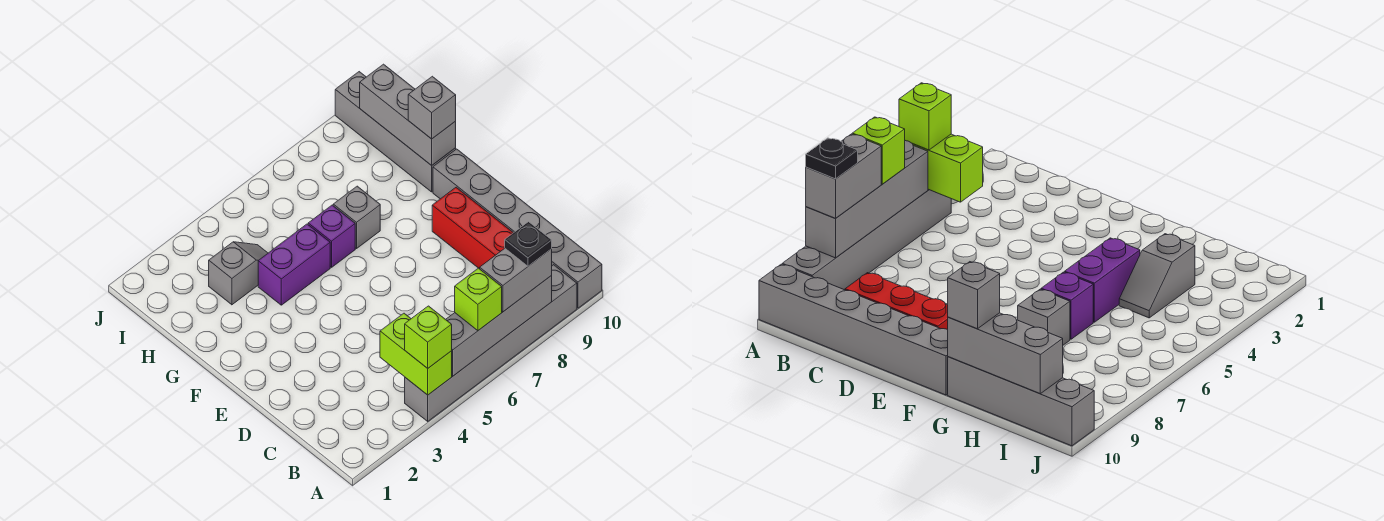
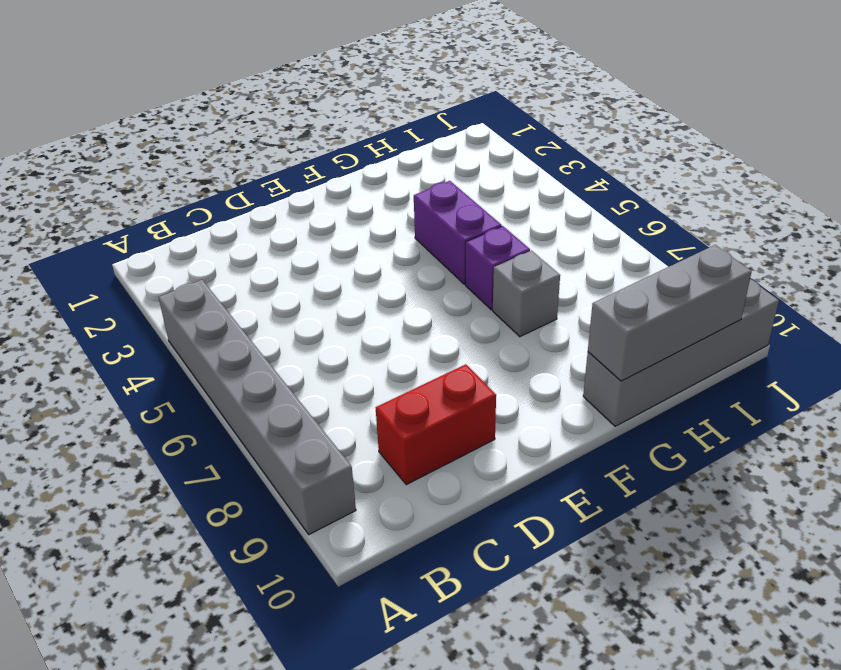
red brick C9:D9 level 1 -> red brick C9:E9 level 1
none -> grey brick A10:F10 level 1
none -> grey slope H3:H4 level 1 top 3
none -> lime brick A4:B4 level 2

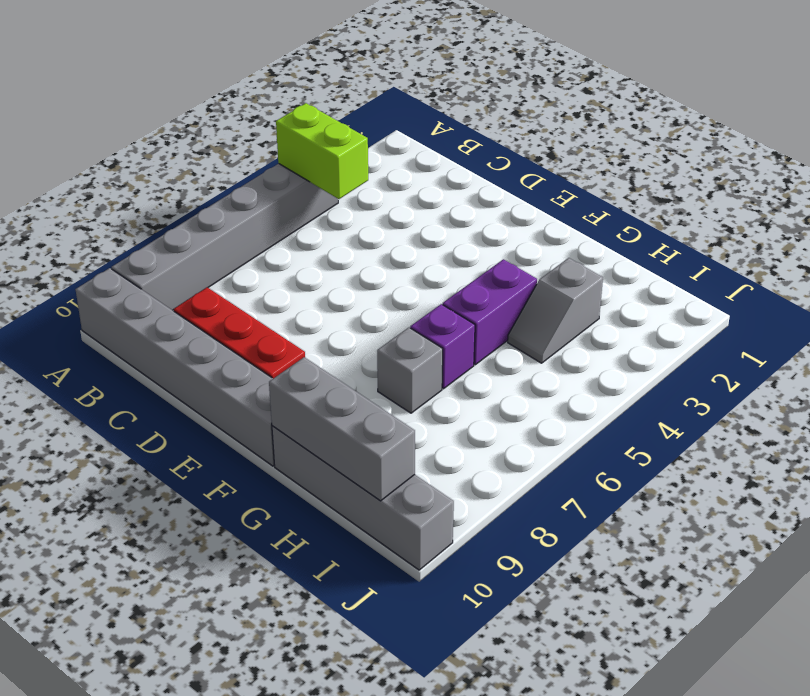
none -> grey brick A5:A8 level 2
none -> lime brick A4 level 3
none -> lime brick A6 level 3

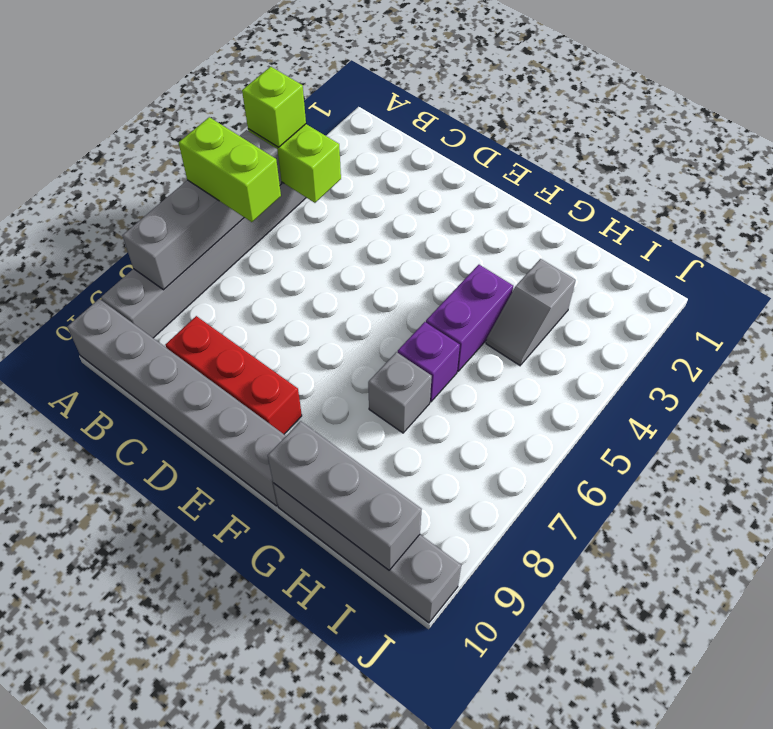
lime brick A6:B6 level 3 -> lime brick A6 level 3
none -> grey brick A7:A8 level 3
none -> grey brick G10 level 3
none -> black plate A8 level 4

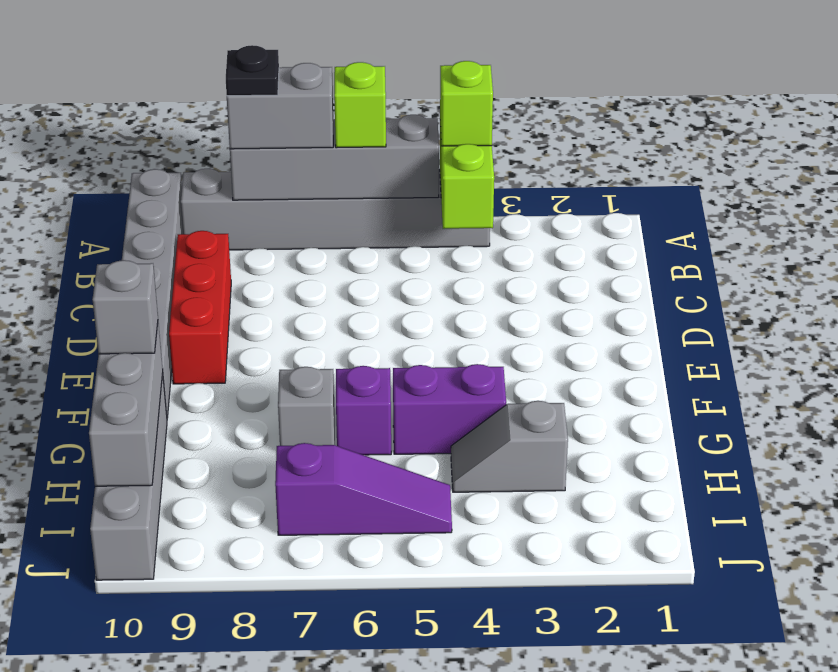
purple slope I5:I7 level 1 top 7 -> none

